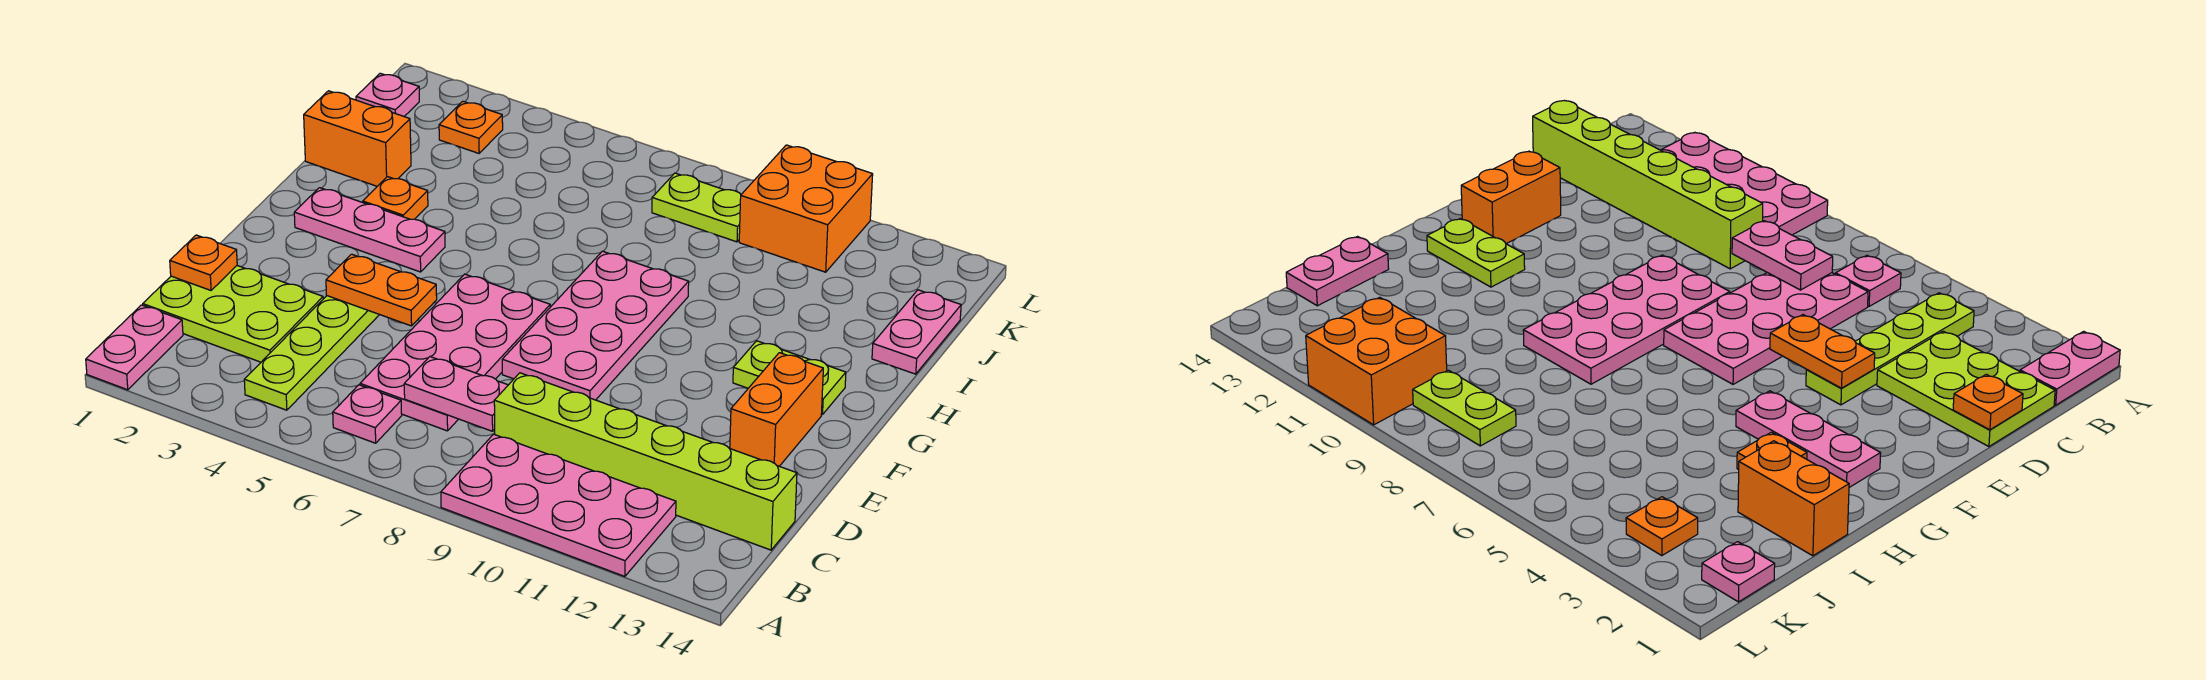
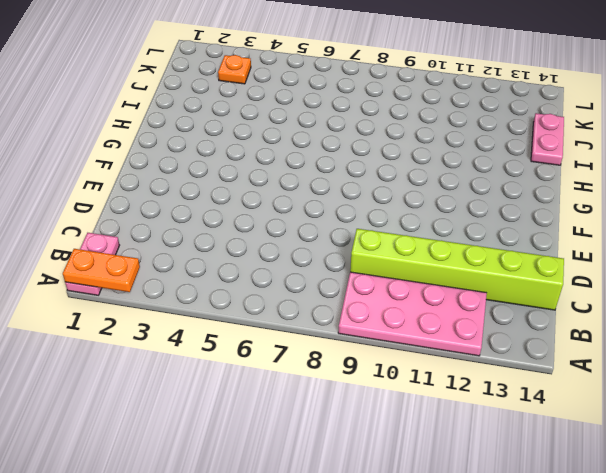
orange plate A1:A2 level 2 -> orange plate E4:E5 level 2
none -> lime plate B4:E4 level 1
none -> pink plate B6 level 1
none -> lime plate C1:D3 level 1

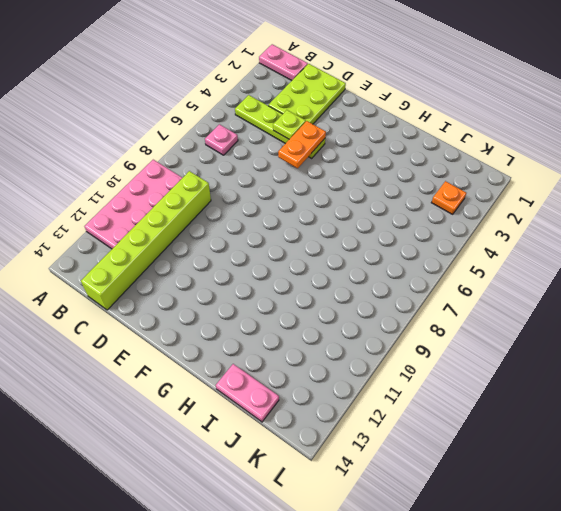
lime plate D4 level 2 -> none
none -> pink plate C6:F7 level 1
none -> pink plate E8:H9 level 1
none -> orange brick E13:F13 level 1

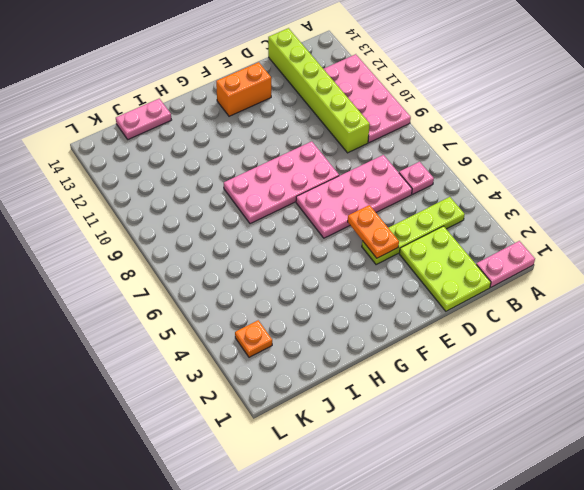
none -> pink plate G2:G4 level 1
none -> lime plate G12:G13 level 1
none -> orange plate H3 level 1

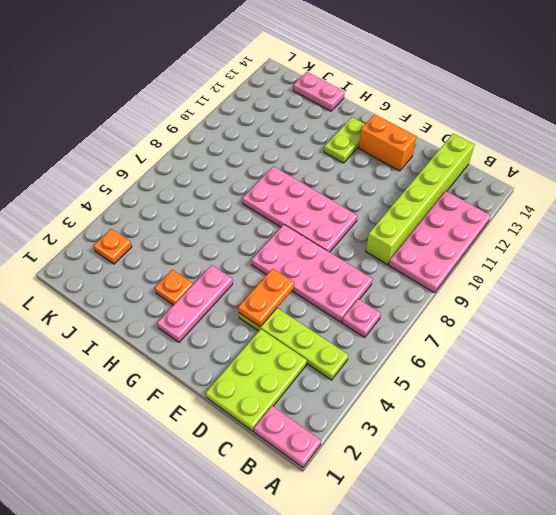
none -> orange brick I1:I2 level 1
none -> pink plate K1 level 1
none -> lime plate K8:K9 level 1

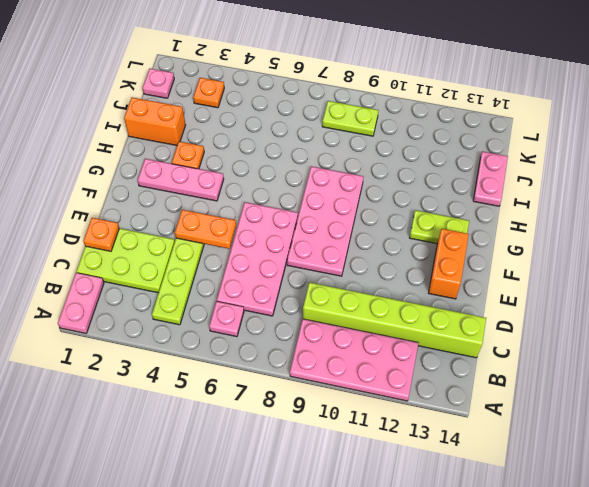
none -> orange brick K10:L11 level 1
none -> pink plate C7:C8 level 2

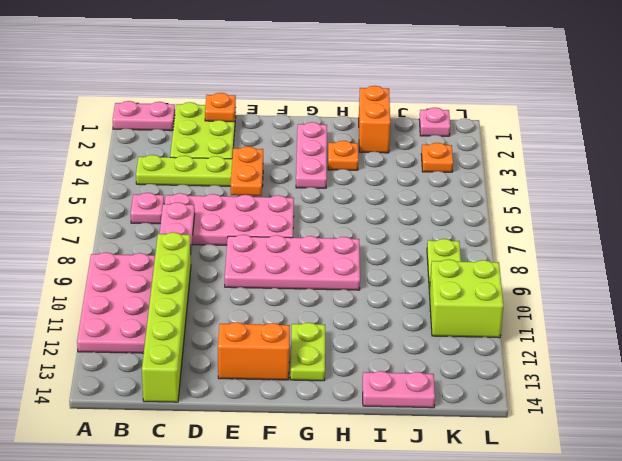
lime brick K10:L11 level 1 -> orange brick K10:L11 level 1

